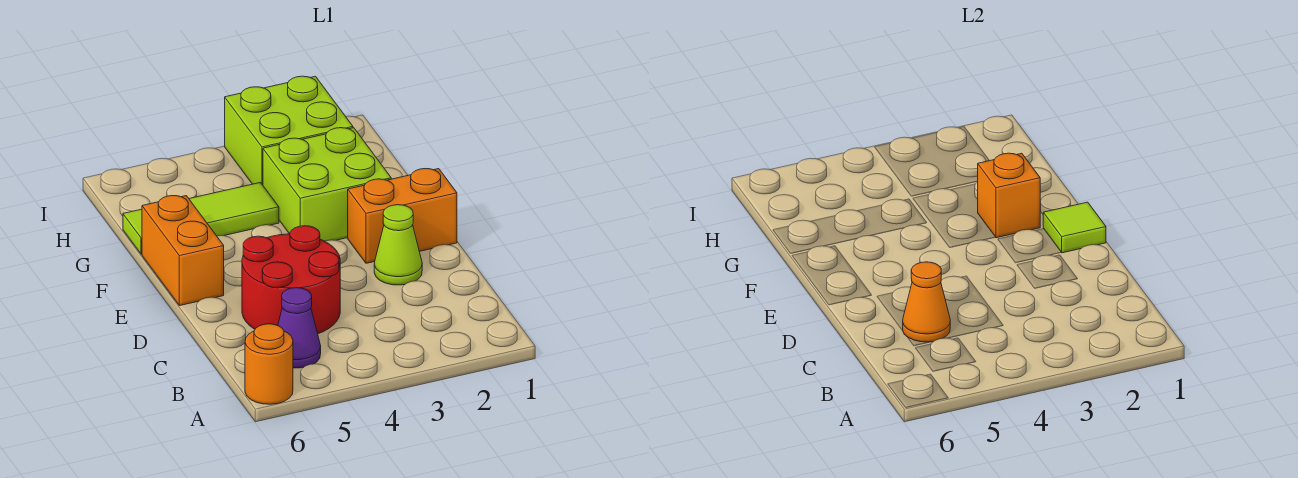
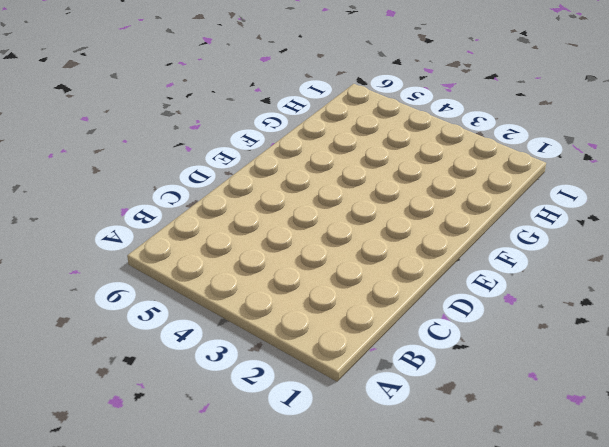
none -> orange round brick A6 level 1
none -> purple cone B5 level 1
none -> red round brick C4:D5 level 1

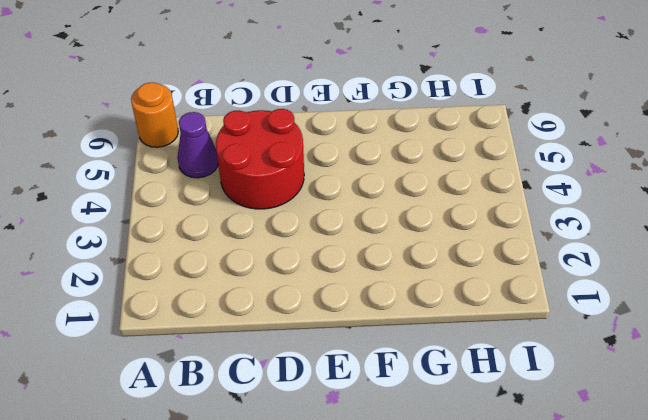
none -> lime cone D2 level 1
none -> orange brick E1:E2 level 1
none -> orange brick E6:F6 level 1

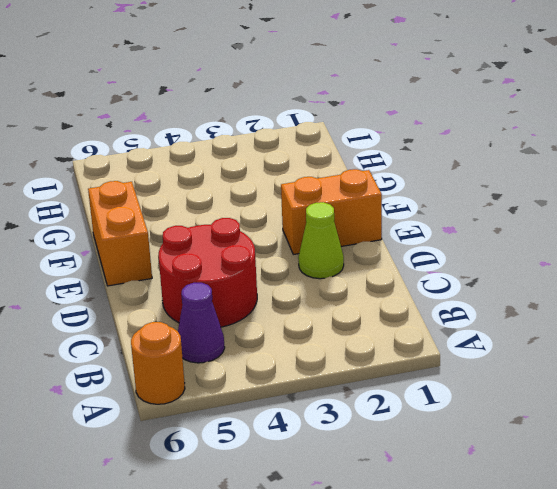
none -> lime brick F2:G3 level 1
none -> lime tile G4:G6 level 1
none -> lime brick H2:I3 level 1

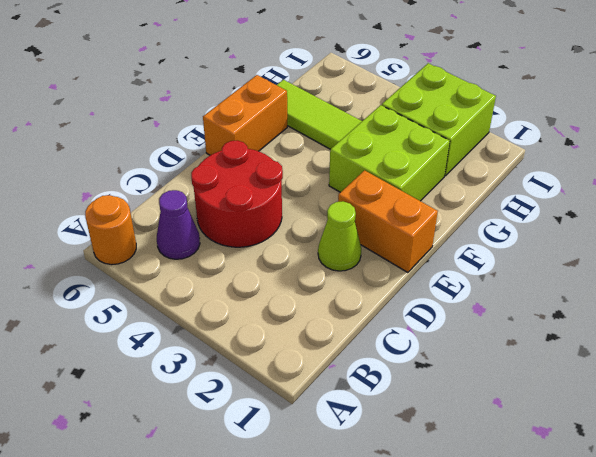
none -> orange cone C5 level 2
none -> lime tile E1 level 2
none -> orange brick F2 level 2

